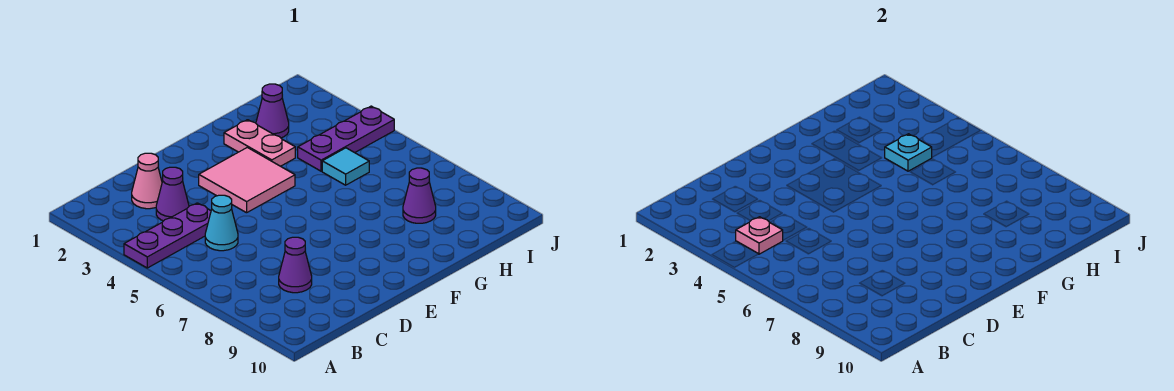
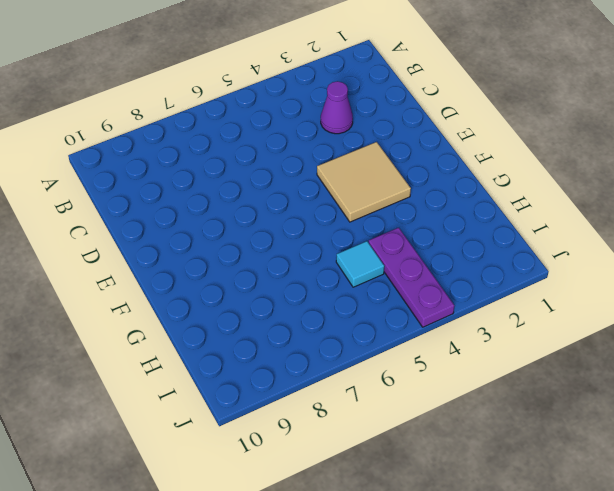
tan tile E3:F4 level 1 -> pink tile E3:F4 level 1
none -> purple plate A4:C4 level 1
none -> pink cone C2 level 1
none -> cyan cone C5 level 1

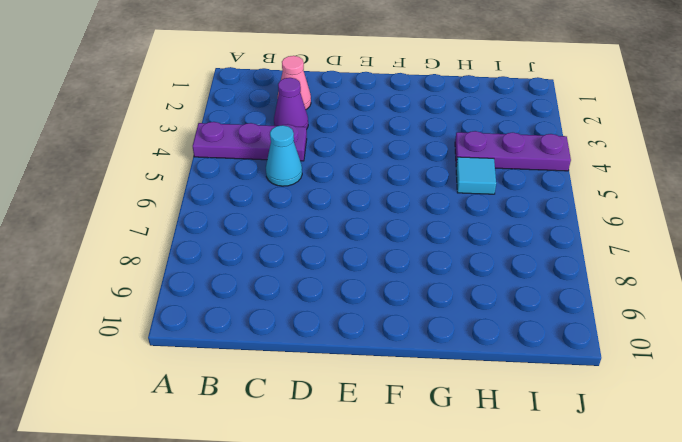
none -> purple cone C8 level 1
none -> pink tile E3:F4 level 1
none -> pink plate G2:G3 level 1

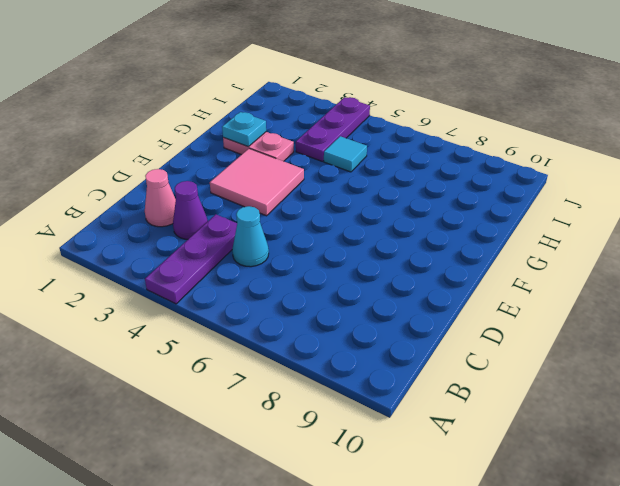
cyan plate G2 level 2 -> cyan plate H4 level 2
none -> purple cone C8 level 1
none -> purple cone H2 level 1
none -> purple cone H8 level 1

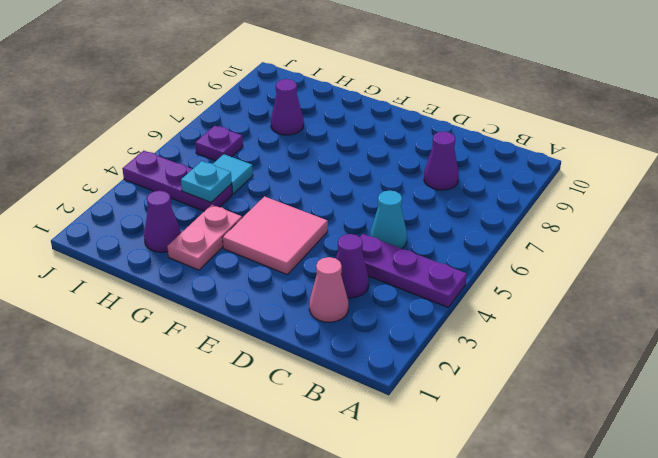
purple plate I6 level 1 -> none
none -> pink plate B4 level 2

